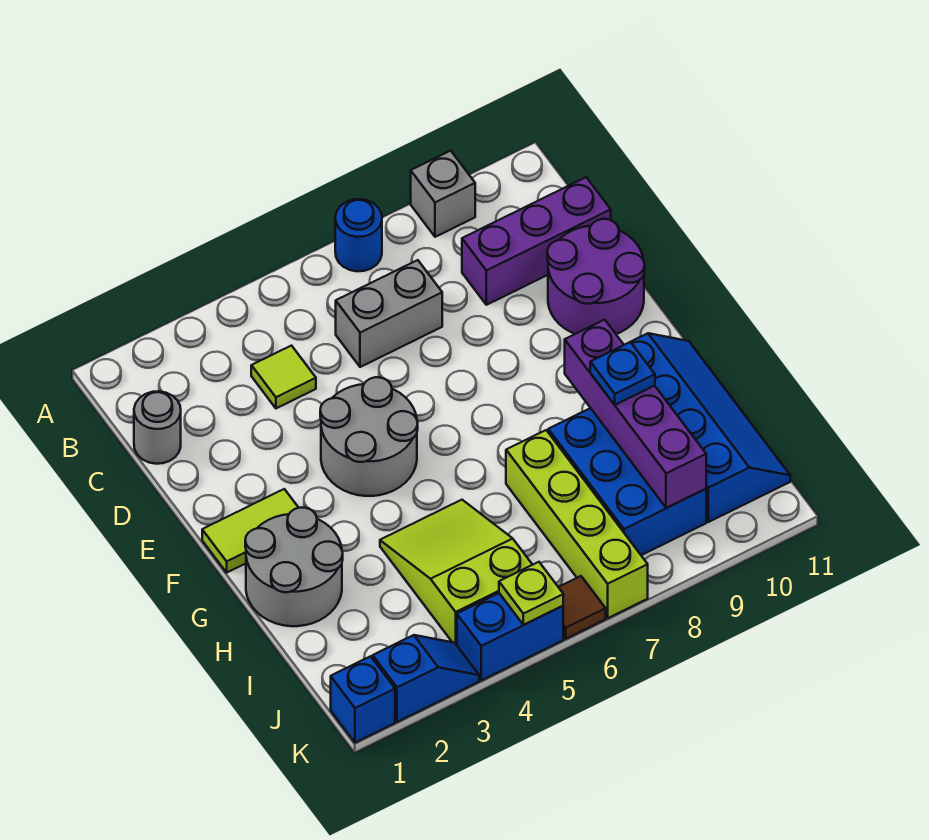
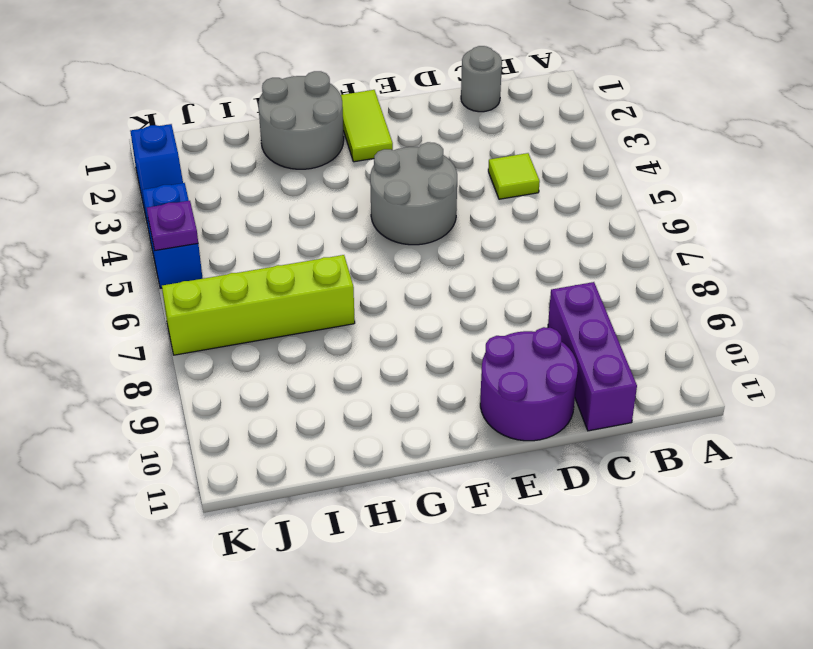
purple plate K5 level 2 -> lime plate K5 level 2
none -> blue round brick A7 level 1
none -> grey brick A9 level 1
none -> grey brick C6:C7 level 1

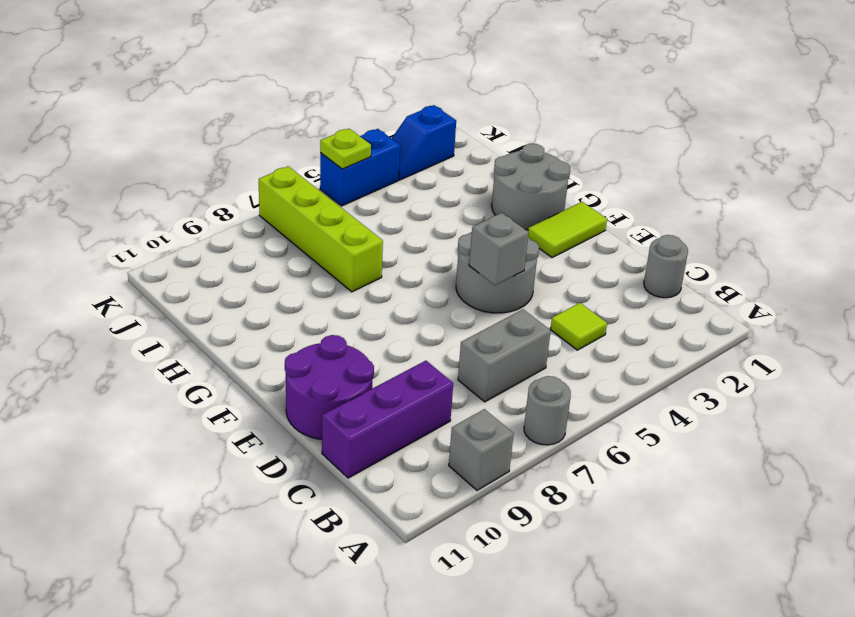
grey round brick A7 level 1 -> blue round brick A7 level 1
grey brick E5 level 2 -> none
none -> blue slope G10:J11 level 1 top 10
none -> lime slope H4:J5 level 1 top J
none -> blue brick H8:J9 level 1

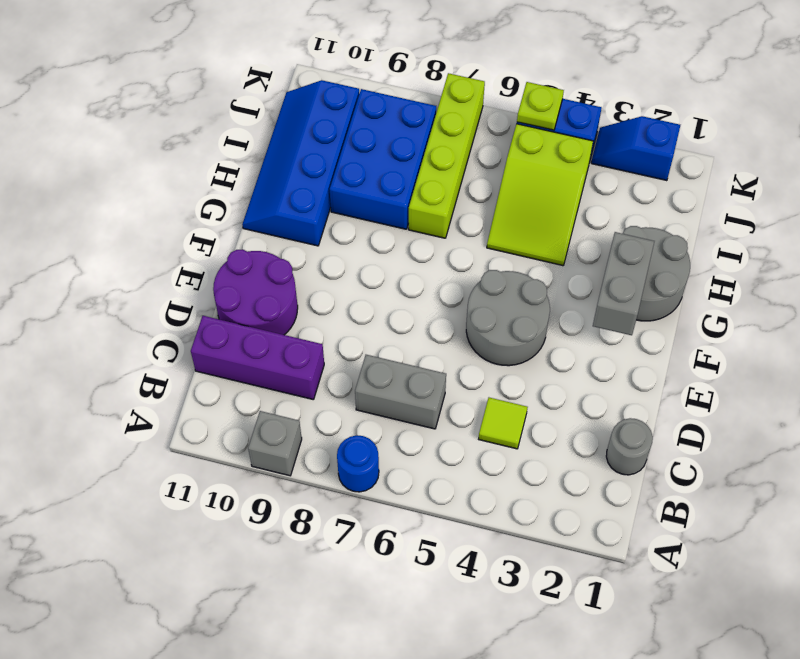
grey brick F2:G2 level 2 -> none
none -> lime tile F1:F2 level 1
none -> blue brick K1 level 1
none -> brown tile K6 level 1

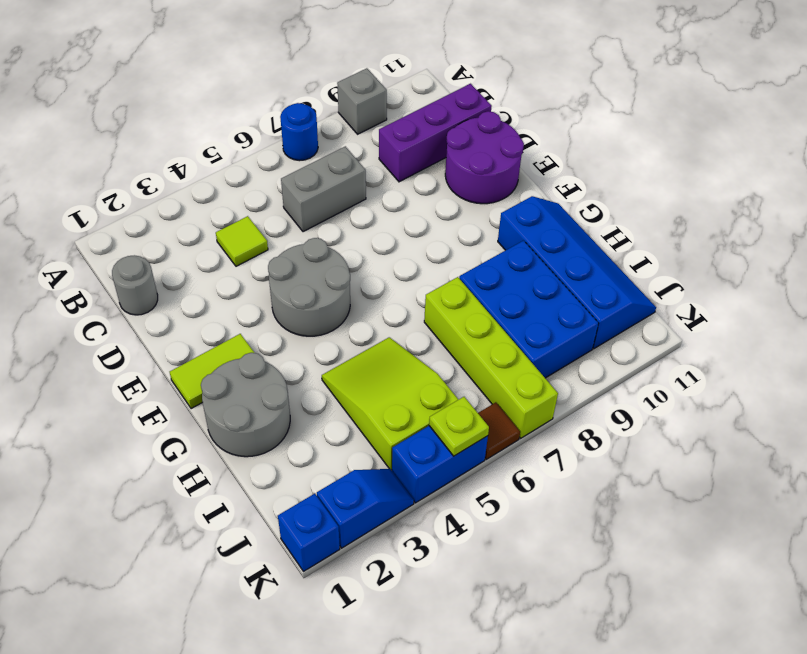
none -> purple brick G9:J9 level 2
none -> blue plate H9 level 3

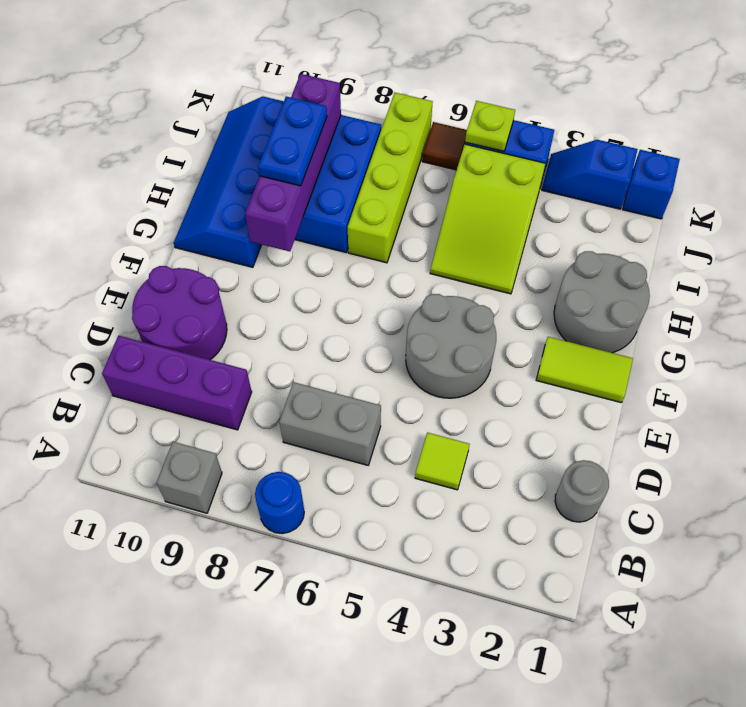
blue plate H9:I9 level 3 -> blue plate H9 level 3

